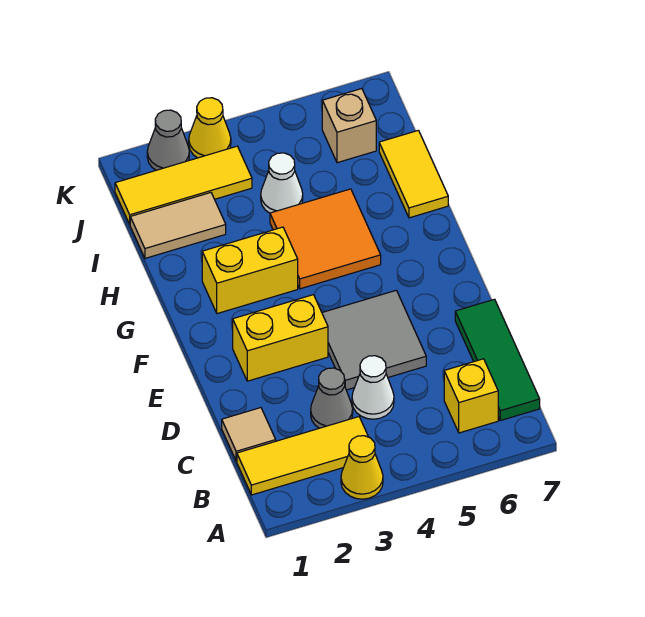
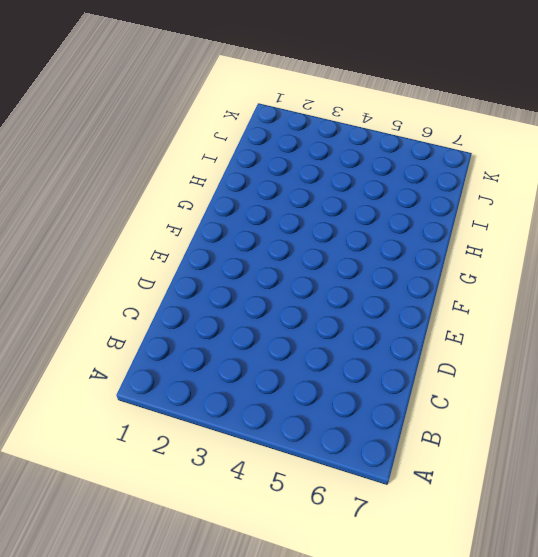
none -> yellow cone A3 level 1
none -> yellow tile B1:B3 level 1
none -> yellow brick B6 level 1

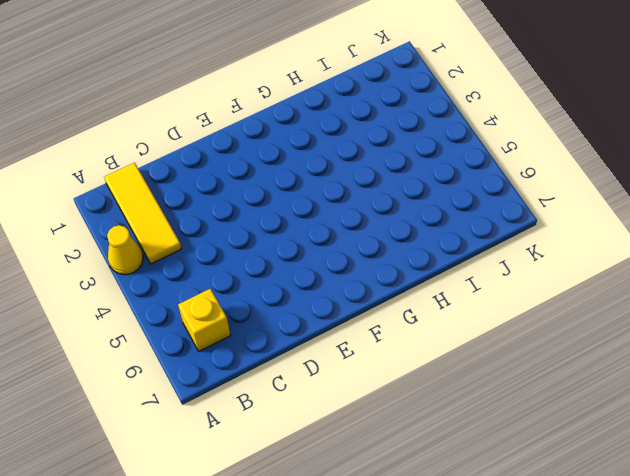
none -> green tile B7:D7 level 1
none -> tan tile C1 level 1
none -> grey cone C3 level 1

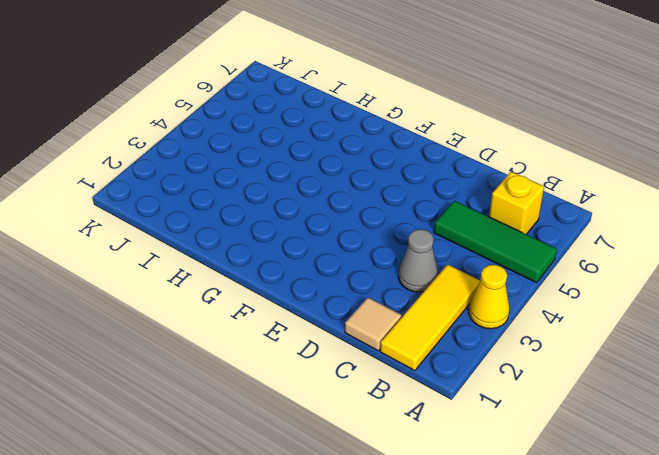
green tile A5:C5 level 1 -> green tile B7:D7 level 1
none -> white cone C4 level 1
none -> grey tile D4:E5 level 1
none -> yellow brick E2:E3 level 1

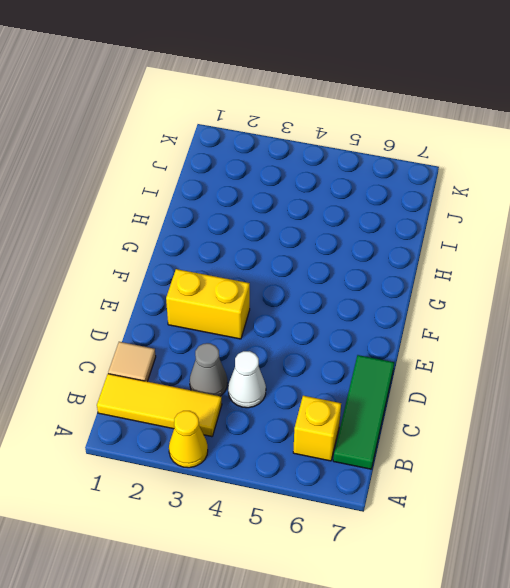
none -> grey tile D4:E5 level 1
none -> yellow brick G2:G3 level 1
none -> orange tile G4:H5 level 1

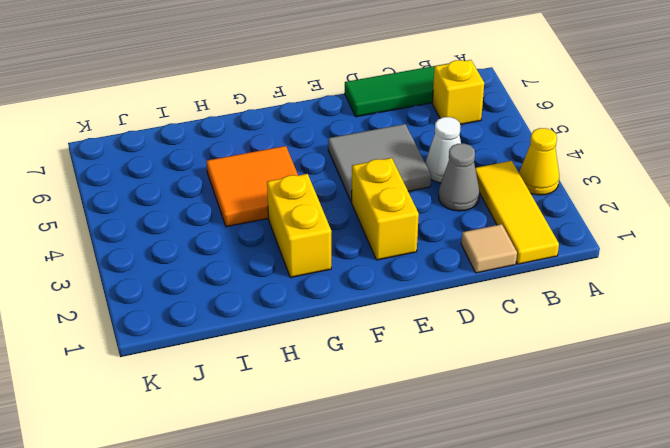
none -> yellow tile H7:I7 level 1
none -> tan tile I1:I2 level 1
none -> white cone I4 level 1

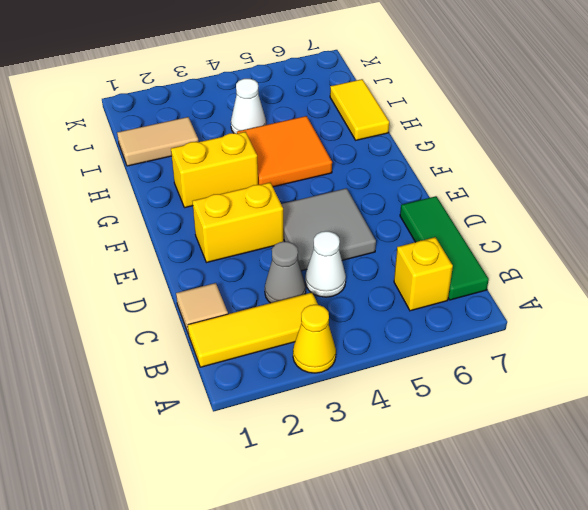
none -> yellow tile J1:J3 level 1
none -> tan brick J6 level 1
none -> grey cone K2 level 1

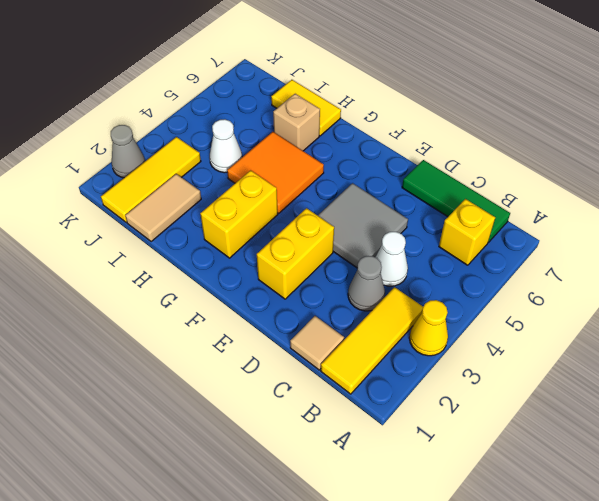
tan brick H6 level 1 -> tan brick J6 level 1
none -> yellow cone K3 level 1

